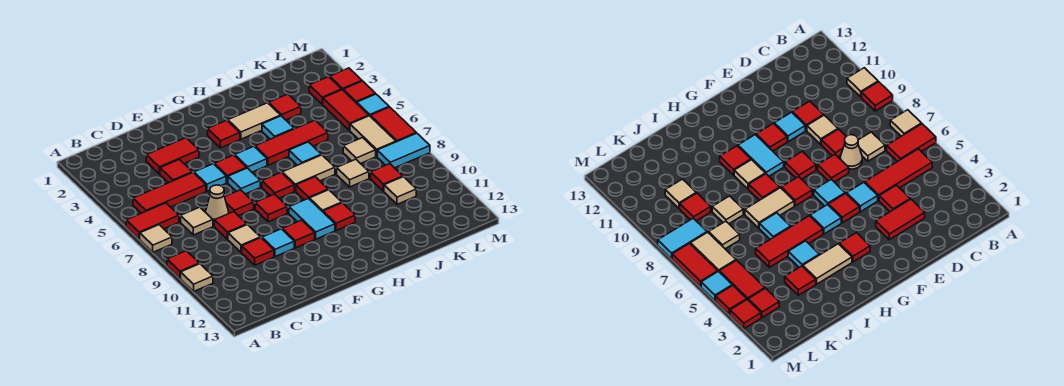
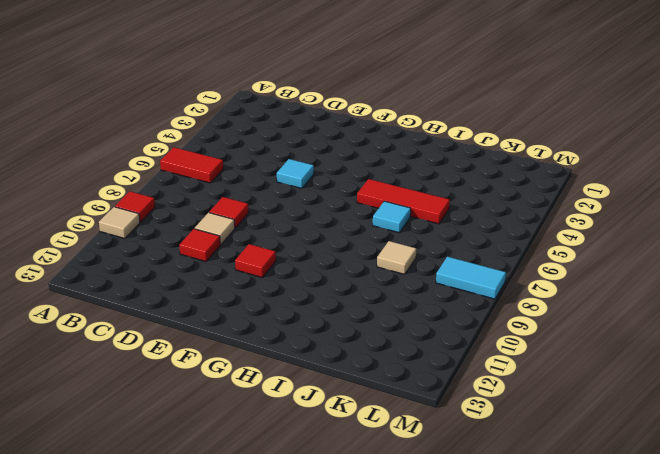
none -> tan tile A7 level 1
none -> red tile B5:D5 level 1
none -> tan tile C7 level 1
none -> red tile D3:E3 level 1

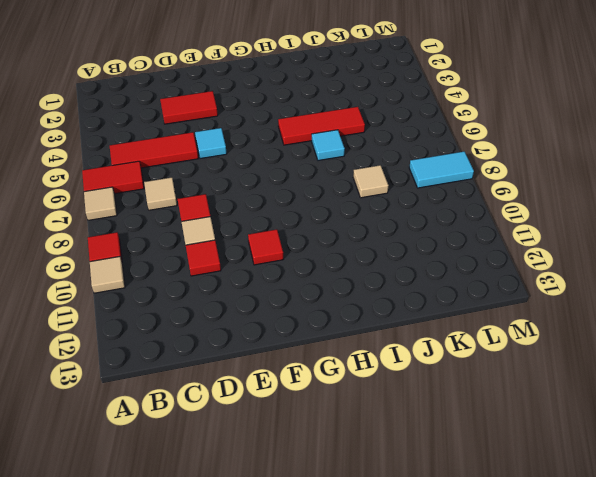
none -> red tile D4 level 1
none -> tan cone D7 level 1
none -> red tile E7 level 1
none -> cyan tile E10 level 1

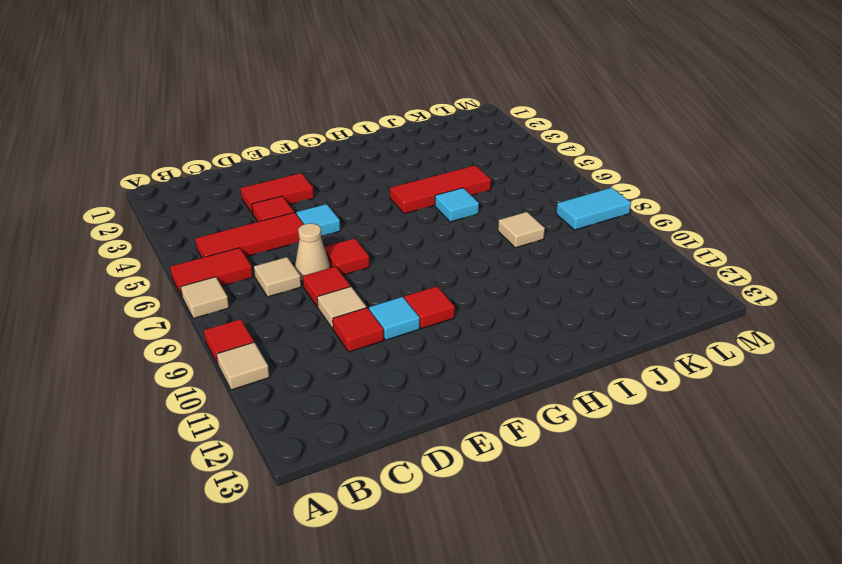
none -> red tile F5 level 1
none -> cyan tile F6 level 1
none -> red tile F8 level 1
none -> red tile G3 level 1

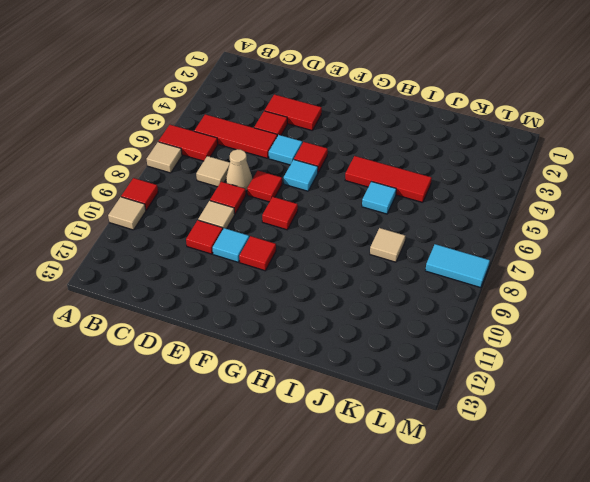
none -> red tile G3 level 1
none -> cyan tile G5 level 1
none -> red tile G7 level 1
none -> cyan tile G9:G10 level 1

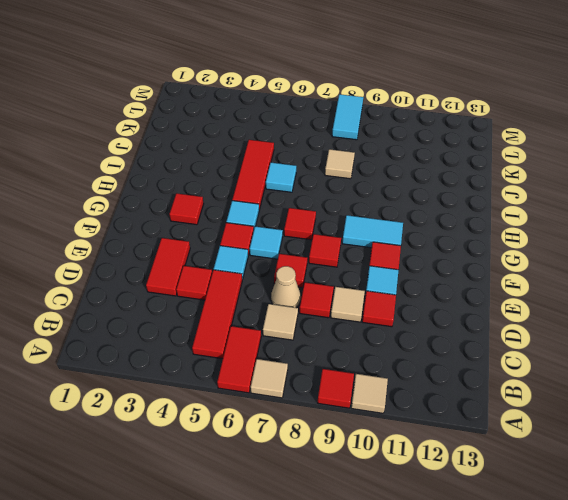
none -> tan tile H3:I3 level 1
none -> tan tile H7:I7 level 1
none -> red tile H8 level 1
none -> tan tile H9 level 1

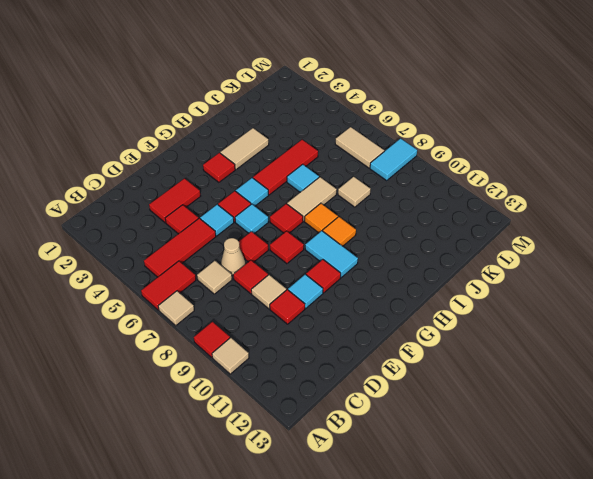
orange tile H8 level 1 -> red tile H8 level 1
orange tile H9 level 1 -> tan tile H9 level 1
none -> red tile H10 level 1
none -> cyan tile I4 level 1
none -> red tile J3 level 1
none -> tan tile K7 level 1

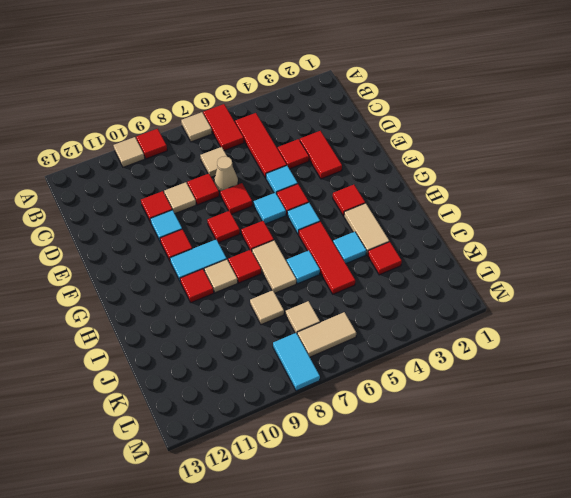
none -> red tile K9 level 1
none -> tan tile K10 level 1
none -> red tile L3 level 1
none -> red tile L4:L5 level 1

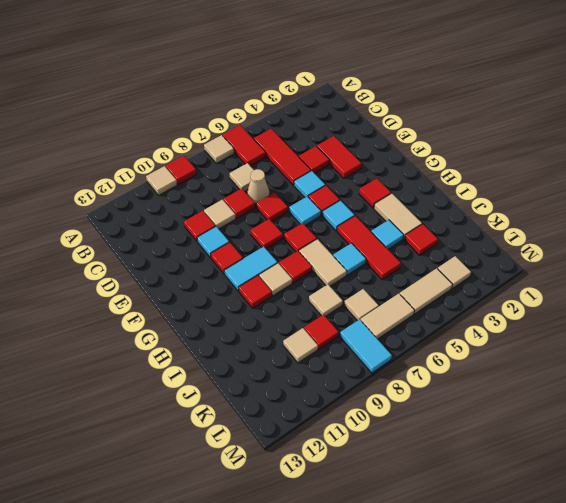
tan tile L3 level 1 -> red tile L3 level 1
tan tile L4:L5 level 1 -> red tile L4:L5 level 1
none -> red tile M3 level 1
none -> red tile M4 level 1
none -> cyan tile M5 level 1
none -> red tile M6:M7 level 1

